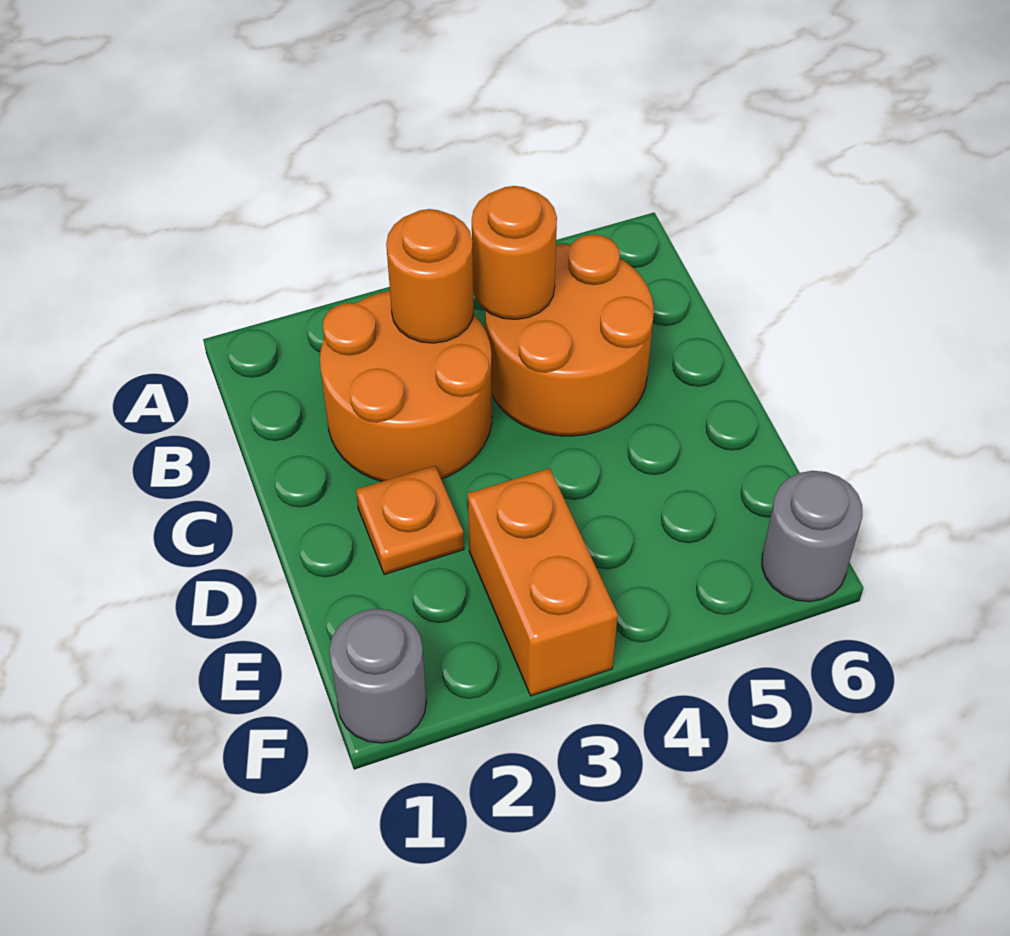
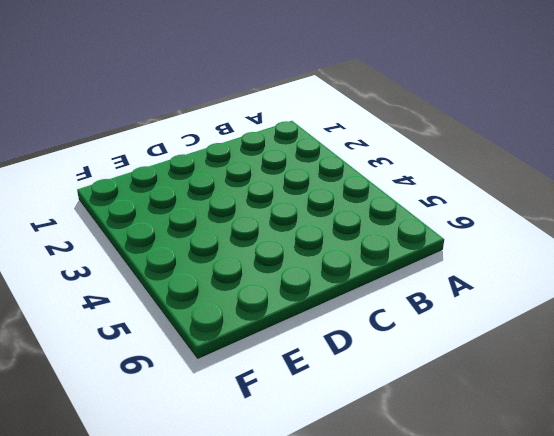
none -> orange round brick B2:C3 level 1
none -> orange round brick B4:C5 level 1

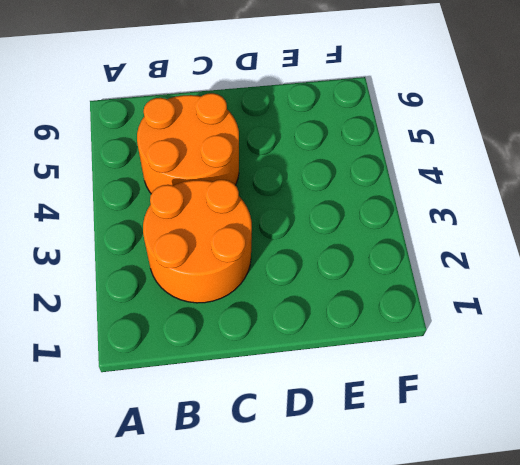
none -> orange plate D2 level 1
none -> orange brick E3:F3 level 1

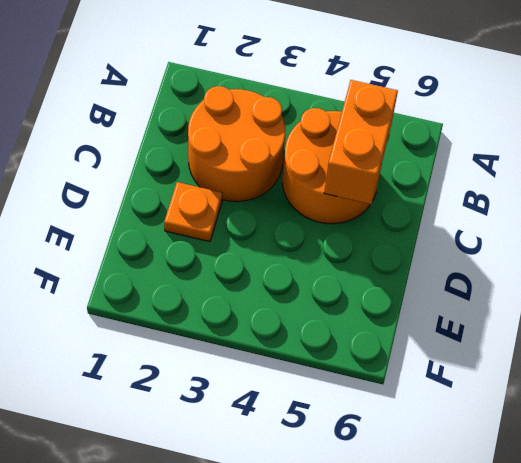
orange brick B5:C5 level 2 -> orange brick E3:F3 level 1
none -> grey round brick F1 level 1
none -> grey round brick F6 level 1

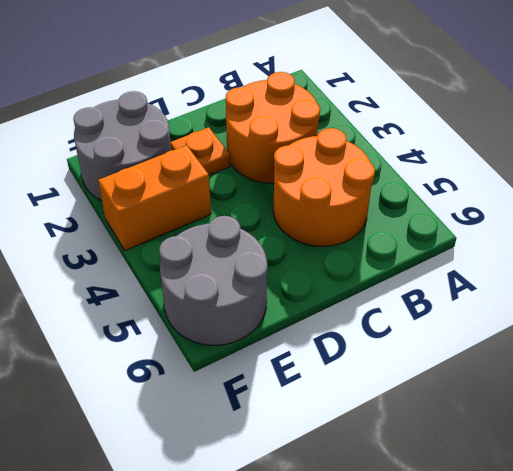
grey round brick E1:F2 level 1 -> grey round brick F1 level 1
grey round brick E5:F6 level 1 -> grey round brick F6 level 1
none -> orange round brick B3 level 2
none -> orange round brick B4 level 2

